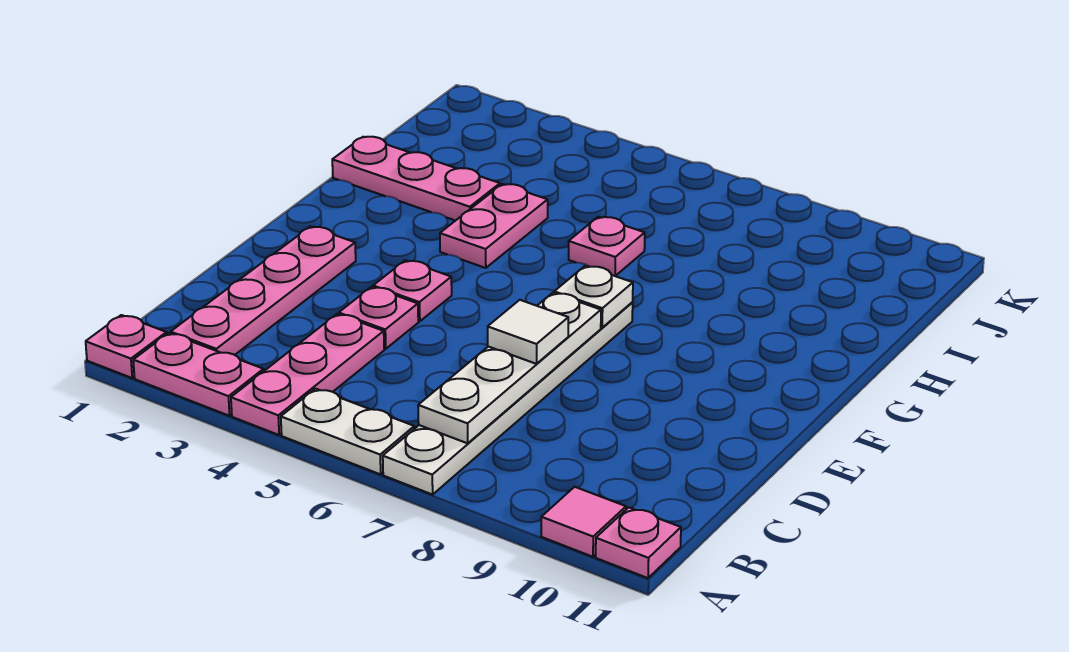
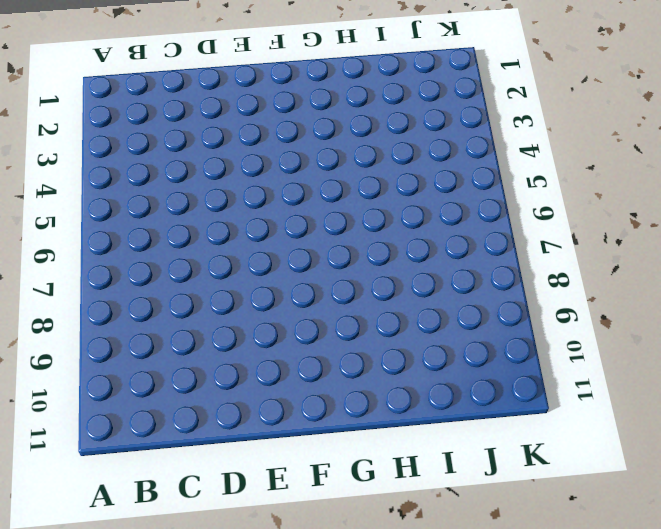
none -> pink plate A1 level 1
none -> pink plate A2:A3 level 1
none -> pink plate A4:C4 level 1

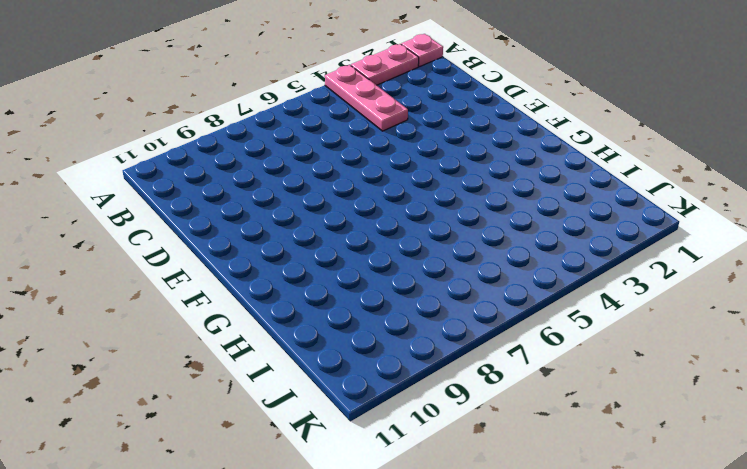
none -> white plate A5:A6 level 1
none -> white plate A7:F7 level 1
none -> pink tile A10 level 1

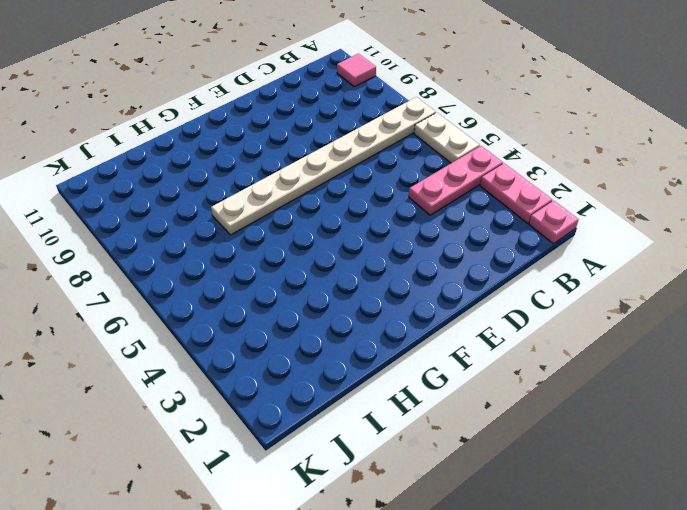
white plate A7:H7 level 1 -> white plate A7:F7 level 1
none -> pink plate A11 level 1
none -> pink plate B2:E2 level 1
none -> pink plate D4 level 1

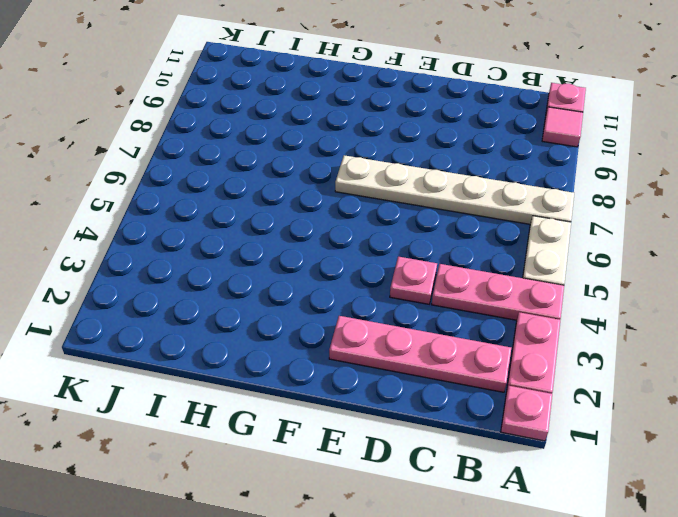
none -> pink plate E4 level 1
none -> pink plate G4:H4 level 1
none -> pink plate H1:H3 level 1

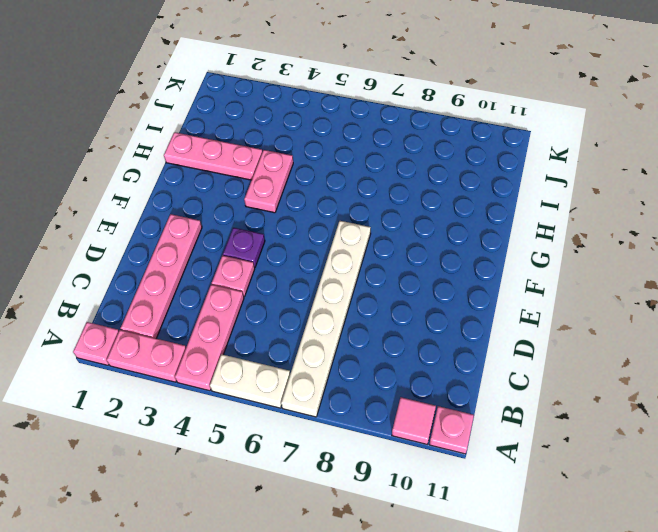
purple plate E4 level 1 -> pink plate E4 level 1
none -> pink plate H6 level 1
none -> white plate B7:E7 level 2
none -> white plate F7 level 2

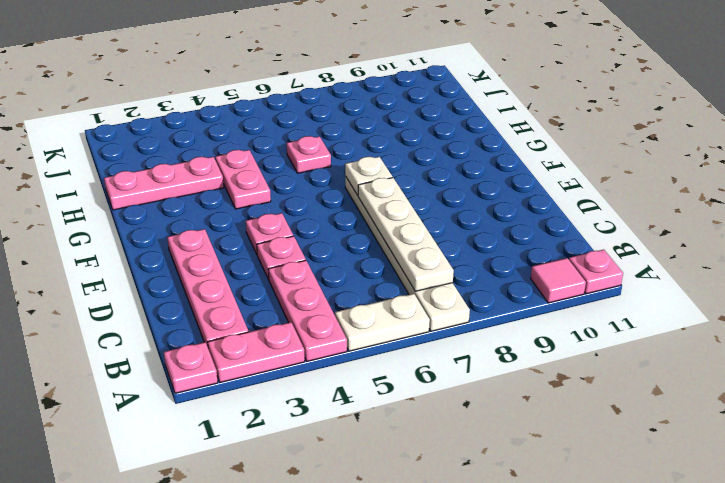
none -> white tile D7 level 3

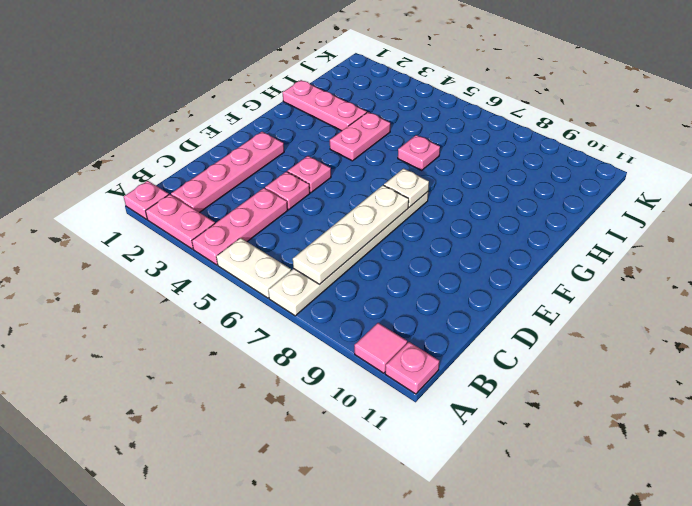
none -> white tile D7 level 3

